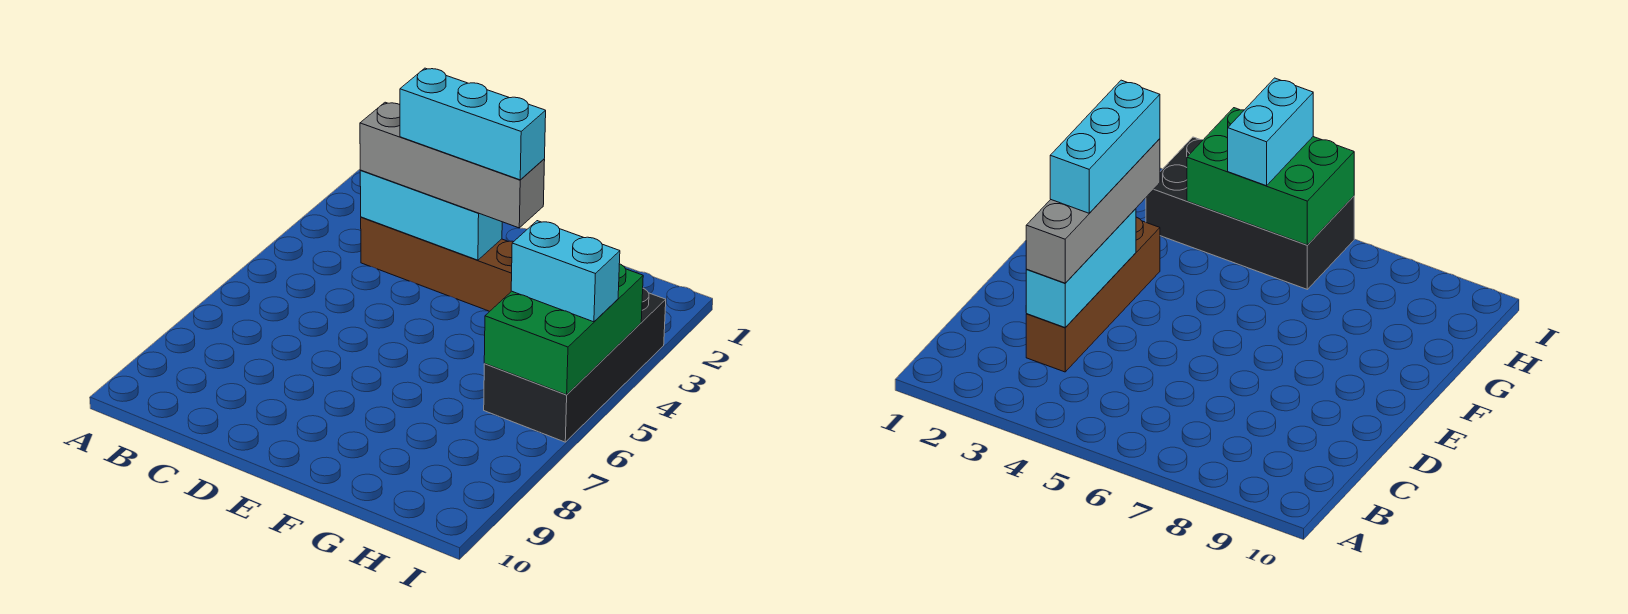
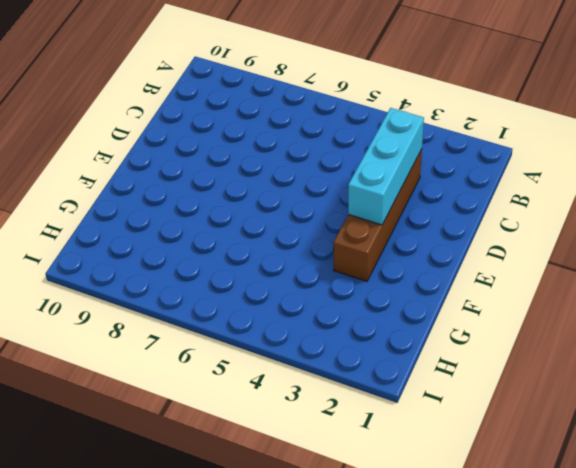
none -> black brick H3:I6 level 1
none -> green brick H4:I6 level 2

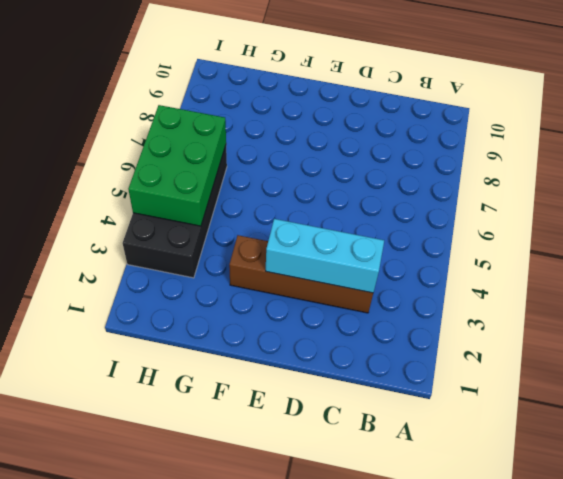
none -> grey brick C3:F3 level 3
none -> cyan brick H5:I5 level 3

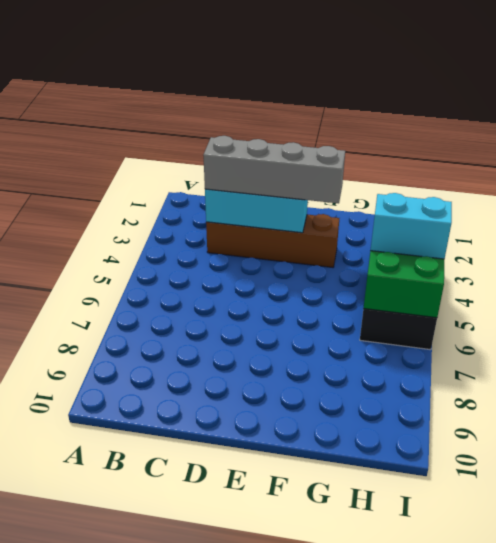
none -> cyan brick D3:F3 level 4

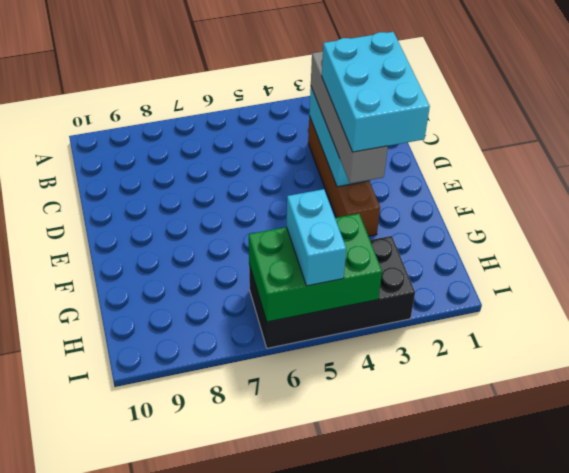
cyan brick D2:F3 level 4 -> cyan brick D3:F3 level 4

